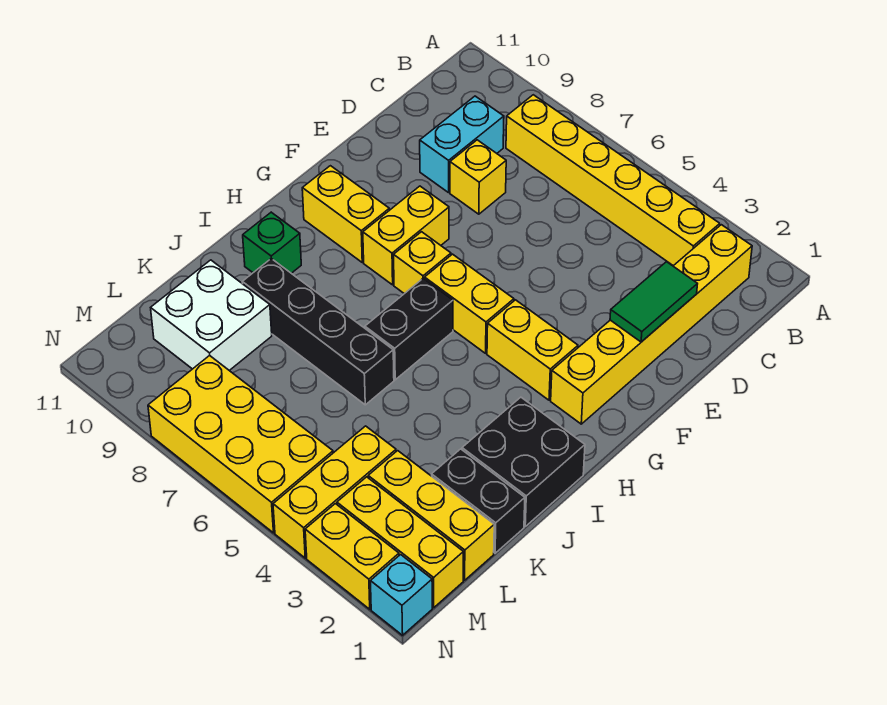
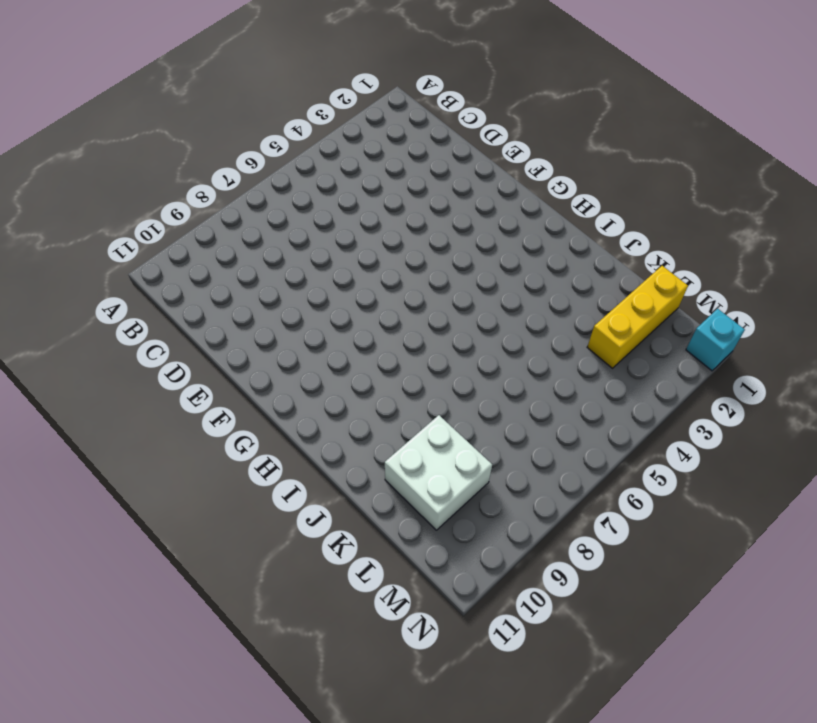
none -> yellow brick B2:G2 level 1
none -> yellow brick B3:B8 level 1
none -> cyan brick C9:D9 level 1

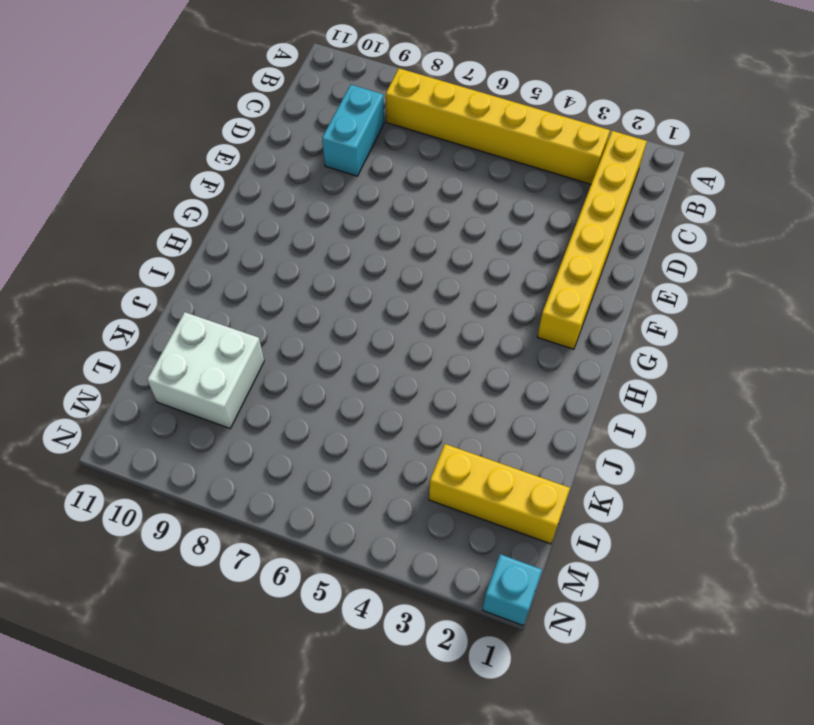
none -> yellow brick D8 level 1
none -> yellow brick F8:G8 level 1
none -> yellow brick G3:G4 level 1

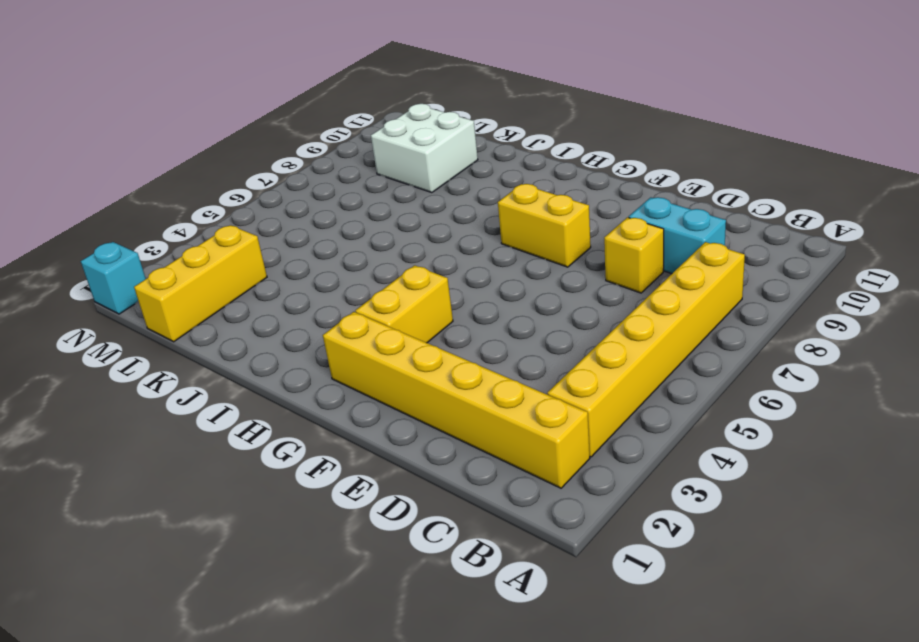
none -> yellow brick G5:G6 level 1
none -> yellow brick G7 level 1
none -> yellow brick G9:G10 level 1

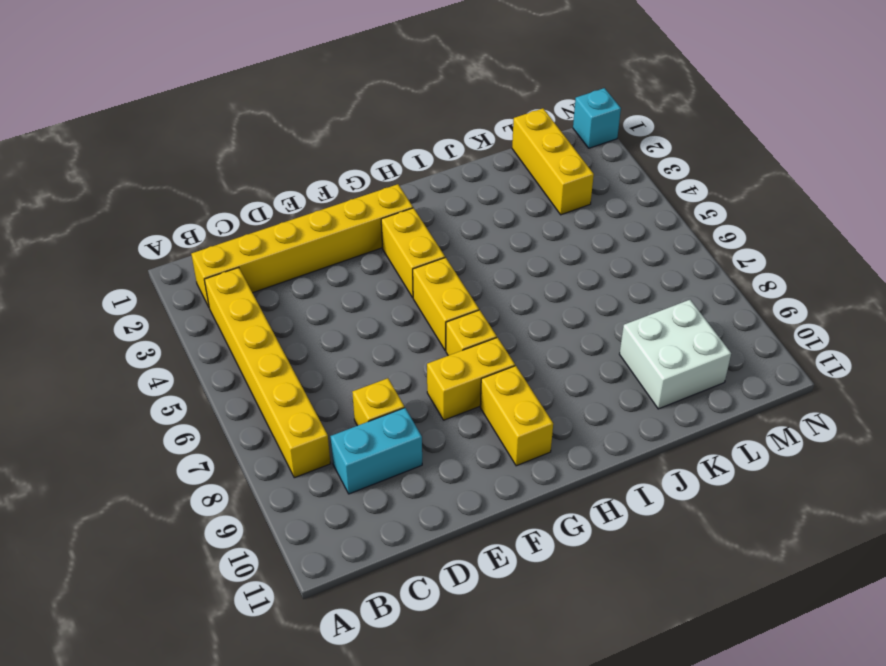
none -> black brick H6:I6 level 1
none -> black brick I1:J2 level 1
none -> green brick I10 level 1

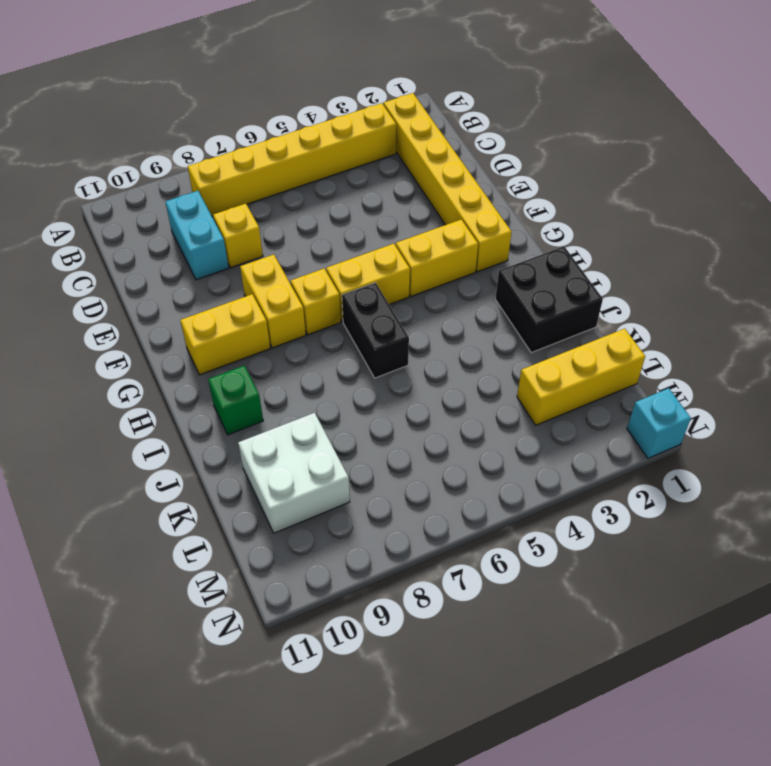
none -> black brick J6:J9 level 1
none -> black brick K1:K2 level 1
none -> yellow brick L4:N4 level 1

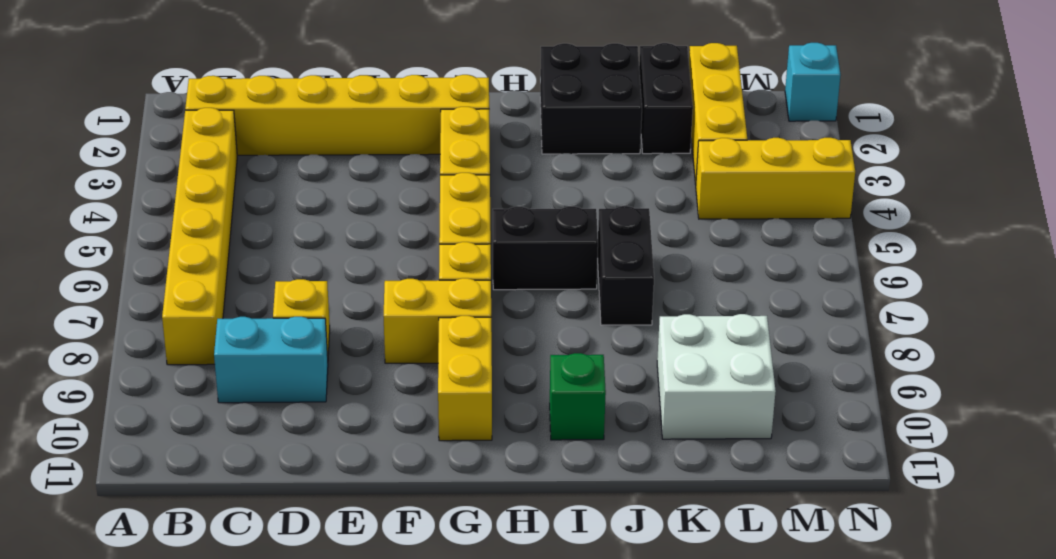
black brick J6:J7 level 1 -> black brick J6:J9 level 1
none -> yellow brick M1:M3 level 1
none -> yellow brick M5:N8 level 1
none -> yellow brick N2:N3 level 1

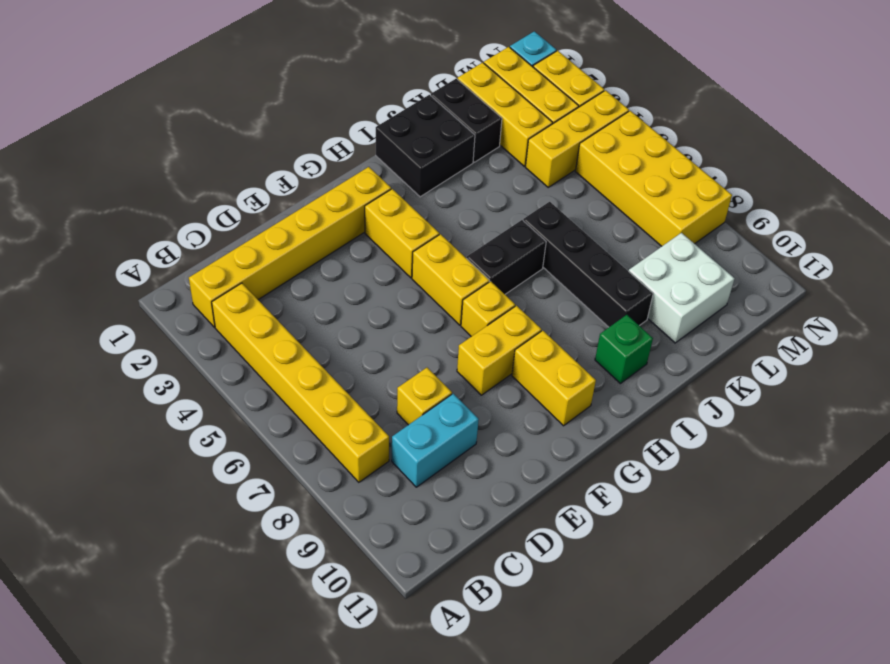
none -> green tile D2:E2 level 2

